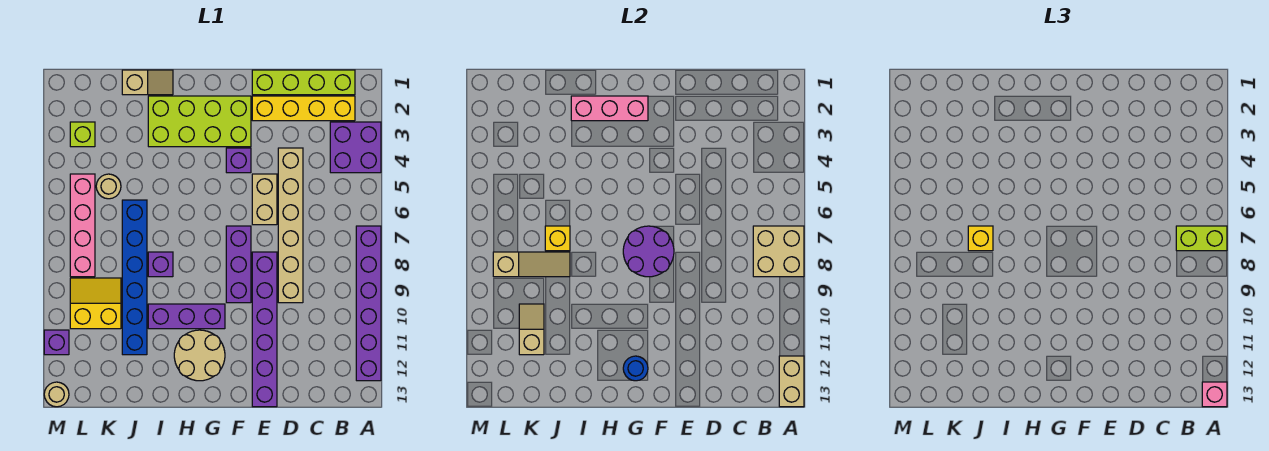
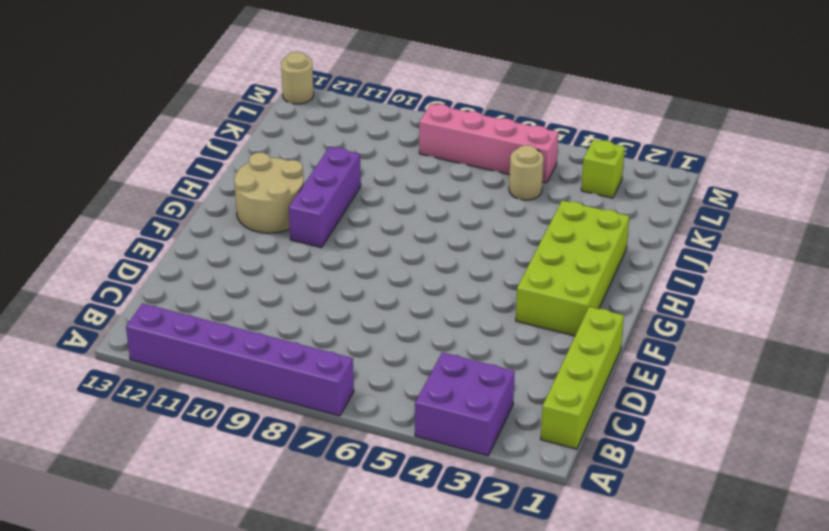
none -> yellow brick B2:E2 level 1
none -> tan brick D4:D9 level 1
none -> tan brick E5:E6 level 1
none -> purple brick E8:E13 level 1

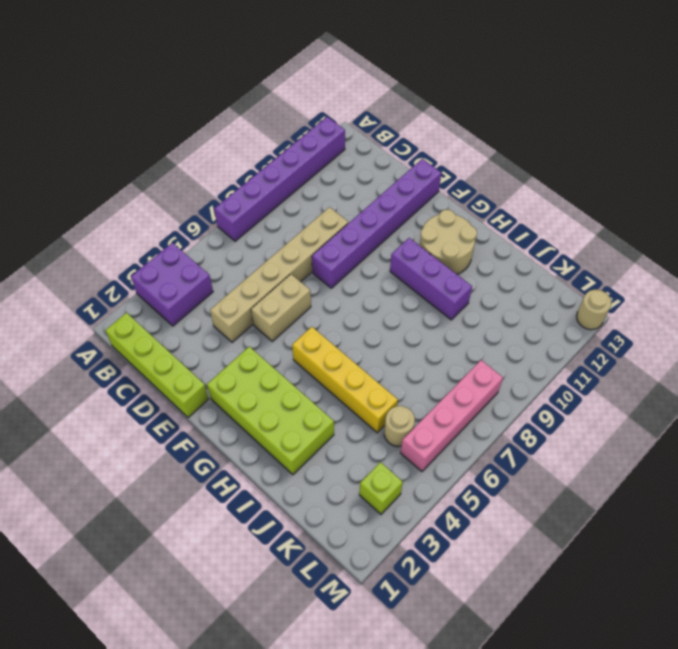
yellow brick G5:J5 level 1 -> yellow brick B2:E2 level 1
none -> purple brick F4 level 1
none -> purple brick F7:F9 level 1
none -> tan slope I1:J1 level 1 top J
none -> purple brick I8 level 1

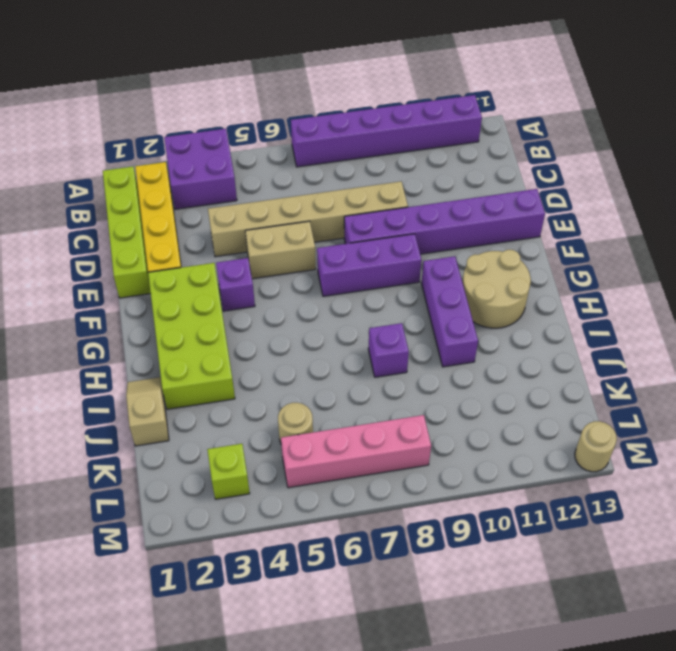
none -> blue brick J6:J11 level 1
none -> yellow slope K9:L10 level 1 top 10
none -> purple brick M11 level 1
none -> tan brick A7:B8 level 2

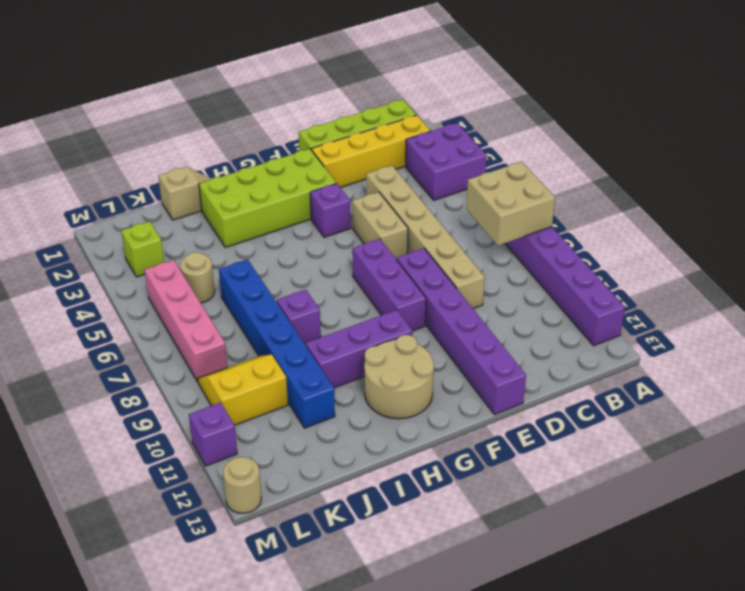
none -> tan brick A12:A13 level 2
none -> purple round brick F7:G8 level 2
none -> pink brick G2:I2 level 2
none -> blue round brick G12 level 2

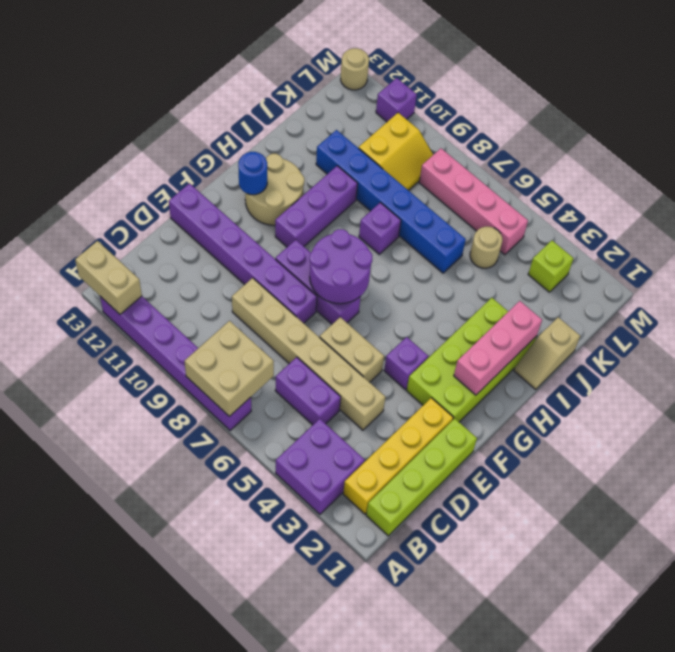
purple brick C5:C6 level 1 -> none
none -> yellow brick J7 level 2
none -> tan slope J8:L8 level 2 top L
none -> tan slope K10:K11 level 2 top 11
none -> lime brick A7:B7 level 3

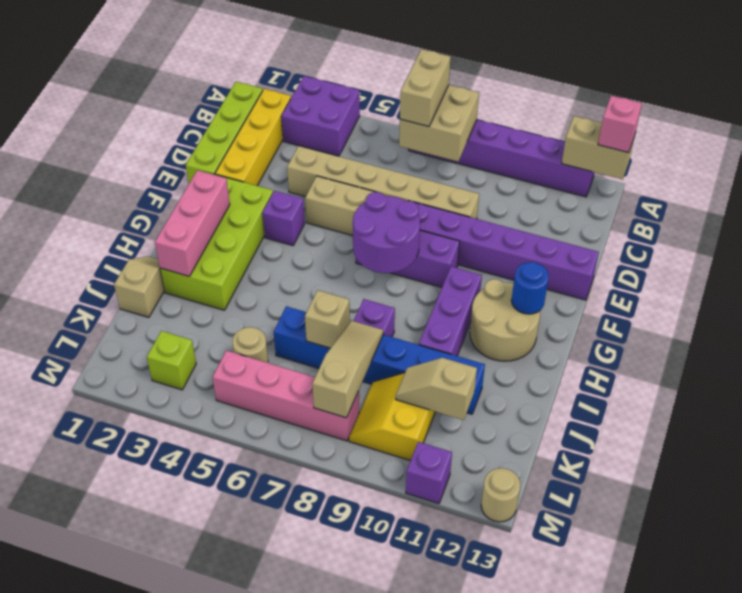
tan brick A7:B7 level 3 -> lime brick A7:B7 level 3
tan brick J7 level 2 -> yellow brick J7 level 2
none -> yellow brick J7 level 3

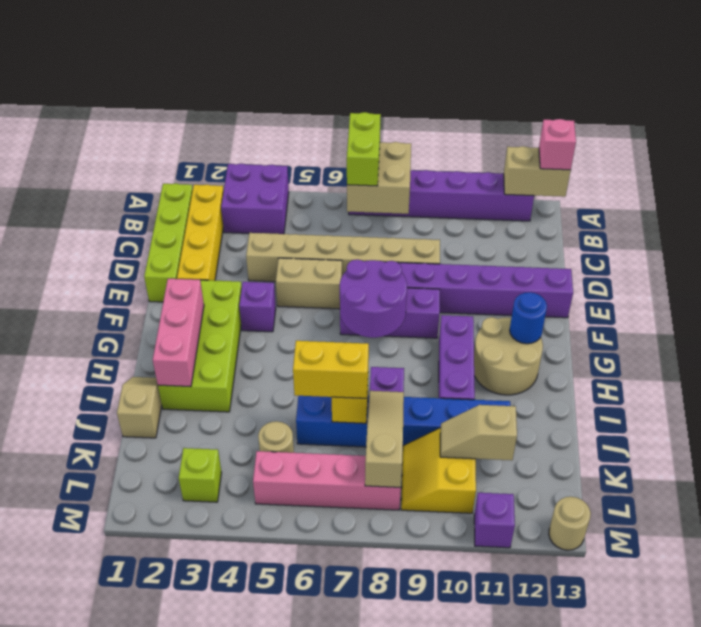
yellow brick J6:J7 level 3 -> yellow brick J7 level 3

